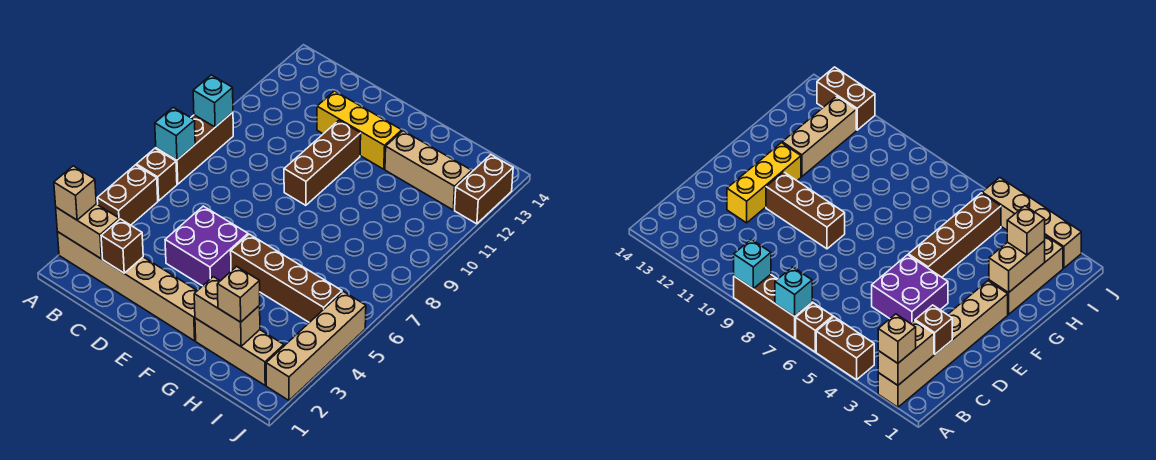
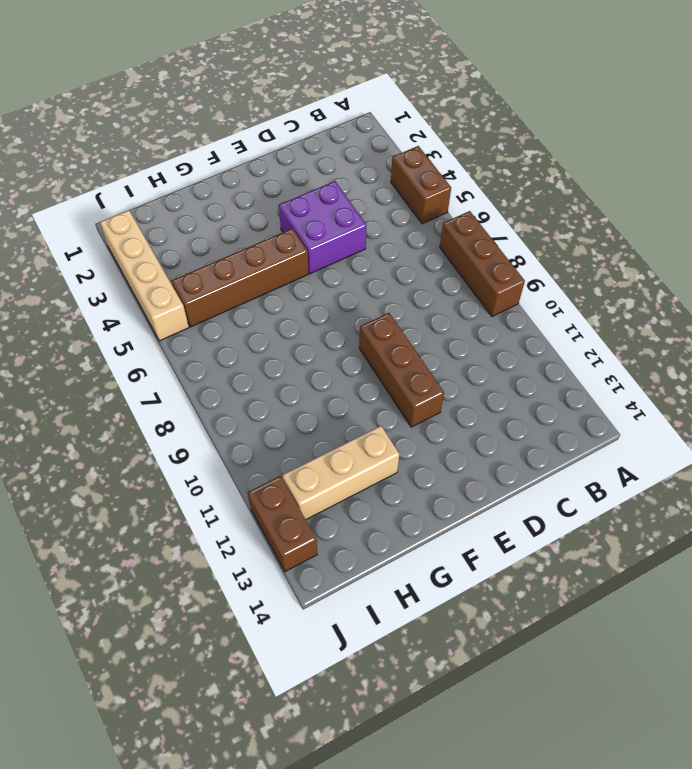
none -> tan brick A2:F2 level 1
none -> brown brick A6 level 1
none -> yellow brick D12:F12 level 1

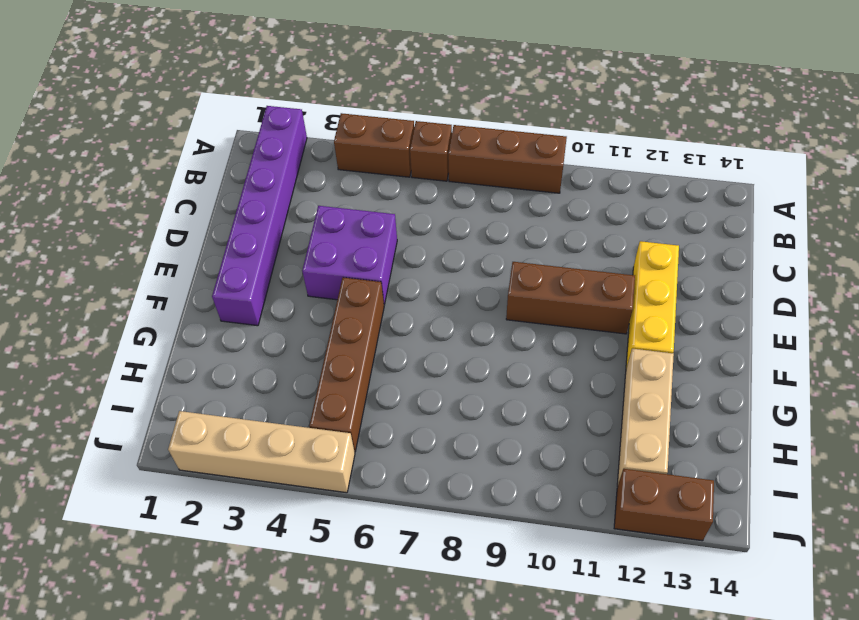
purple brick A2:F2 level 1 -> tan brick A2:F2 level 1
none -> tan brick G2:I2 level 1
none -> tan brick A2:B2 level 2
none -> cyan brick A7 level 2

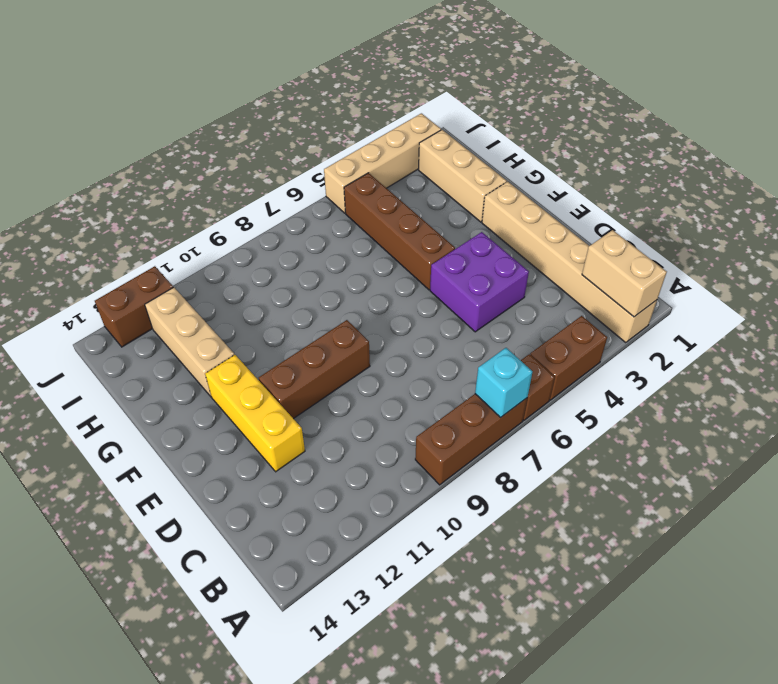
none -> cyan brick A9 level 2
none -> brown brick C2 level 2
none -> tan brick G2:H2 level 2

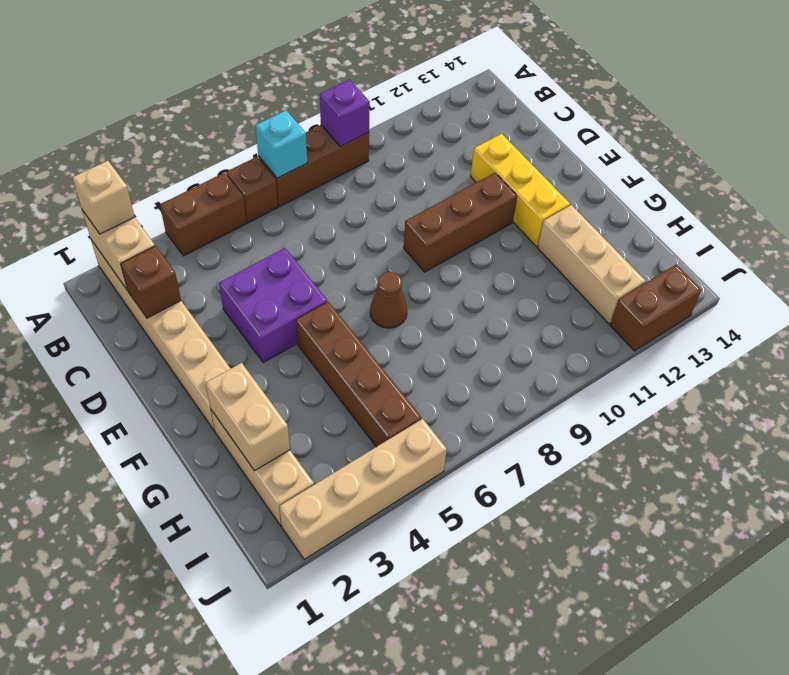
purple brick A9 level 2 -> cyan brick A9 level 2
brown cone F7 level 1 -> none
none -> tan brick H2 level 3

